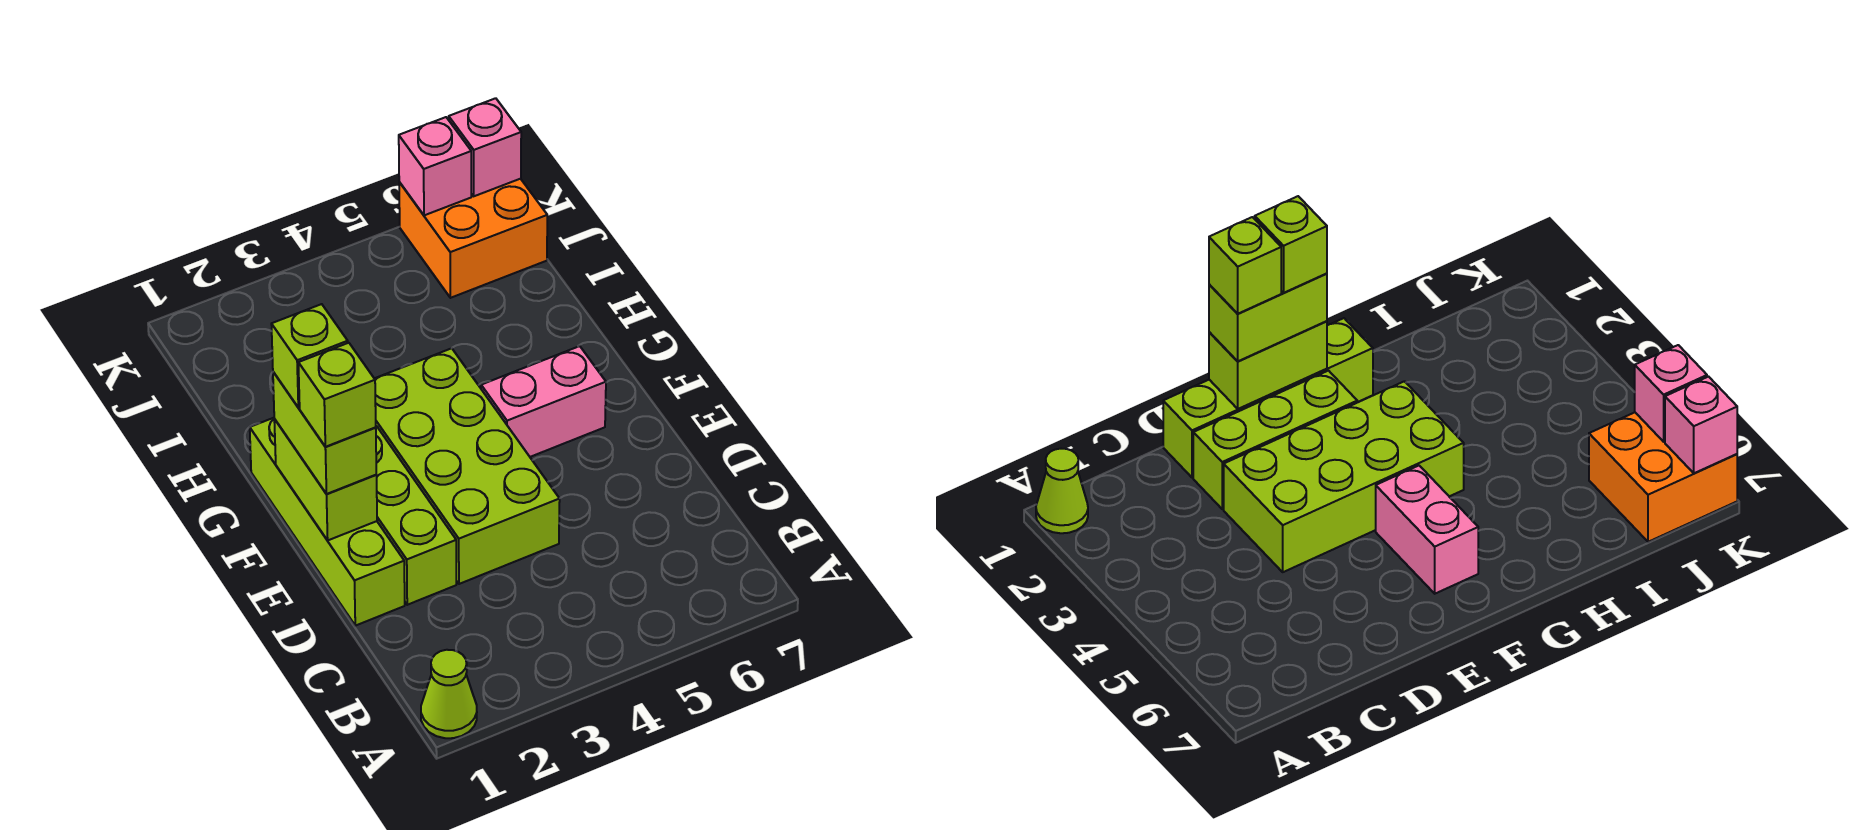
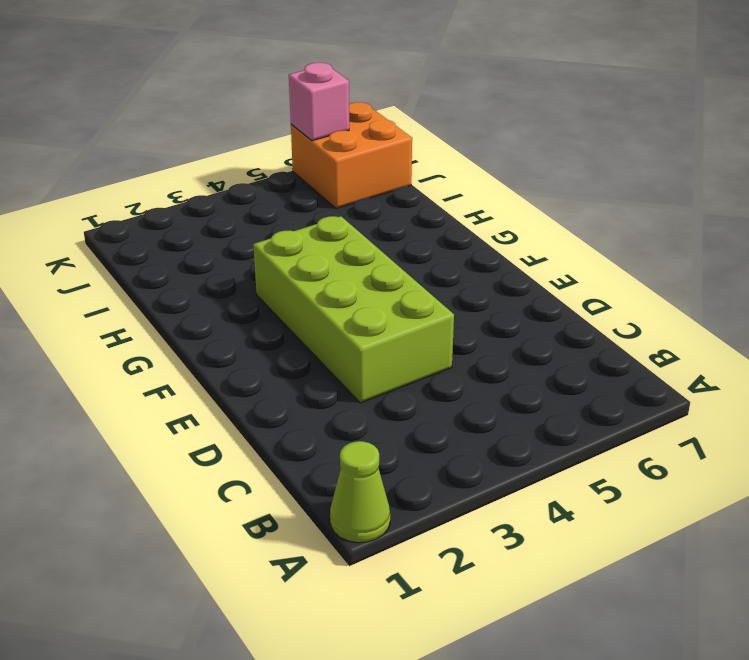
none -> lime brick D1:G1 level 1
none -> lime brick D2:F2 level 1
none -> pink brick F5:F6 level 1

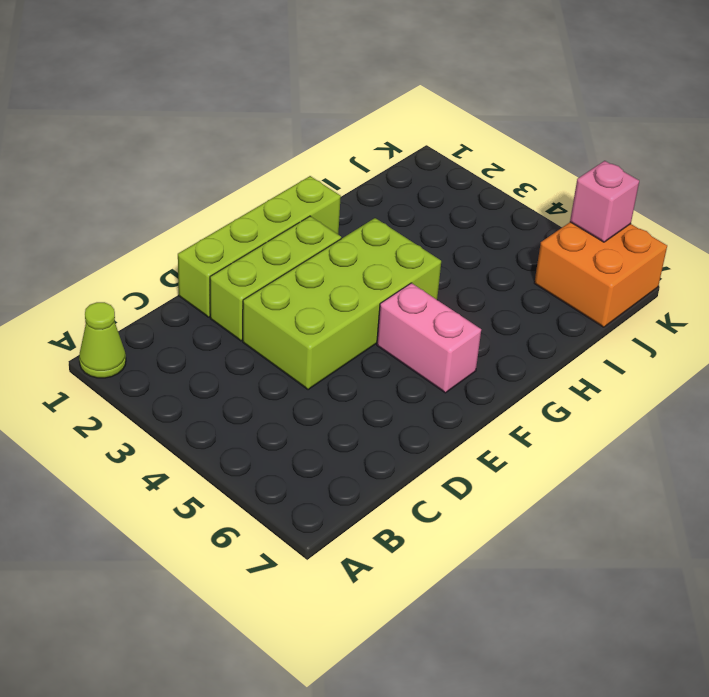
none -> lime brick E1:F1 level 2
none -> pink brick K7 level 2
none -> lime brick E1:F1 level 3

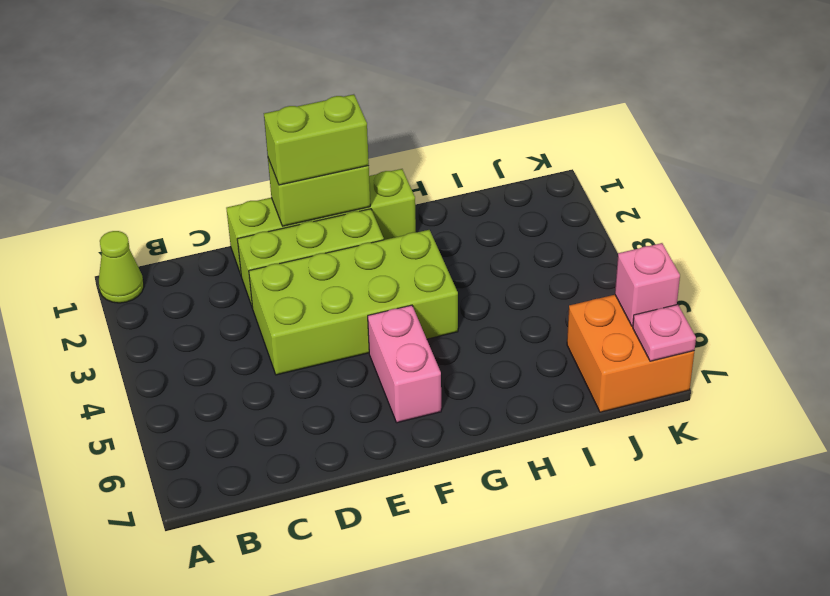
pink plate K7 level 2 -> pink brick K7 level 2
none -> lime brick E1 level 4
none -> lime brick F1 level 4

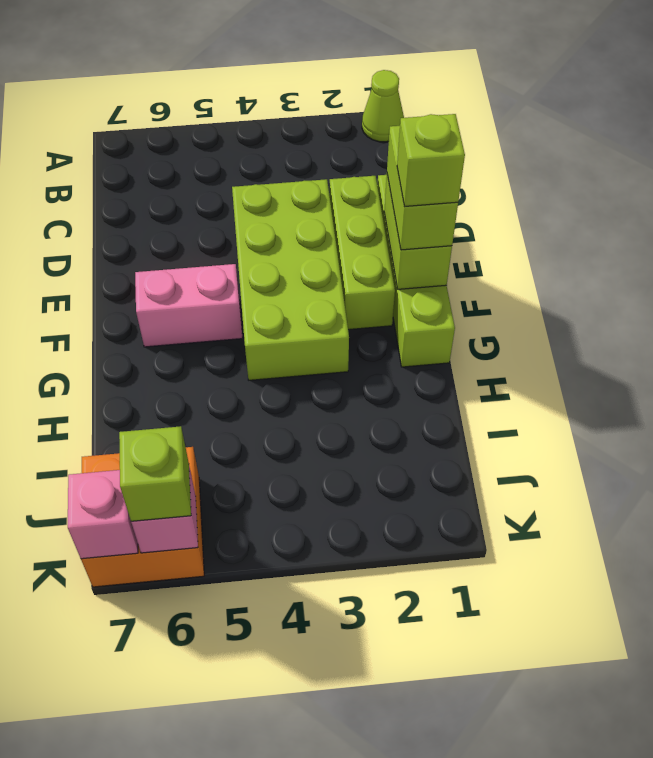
lime brick K6 level 3 -> lime brick E1 level 4

